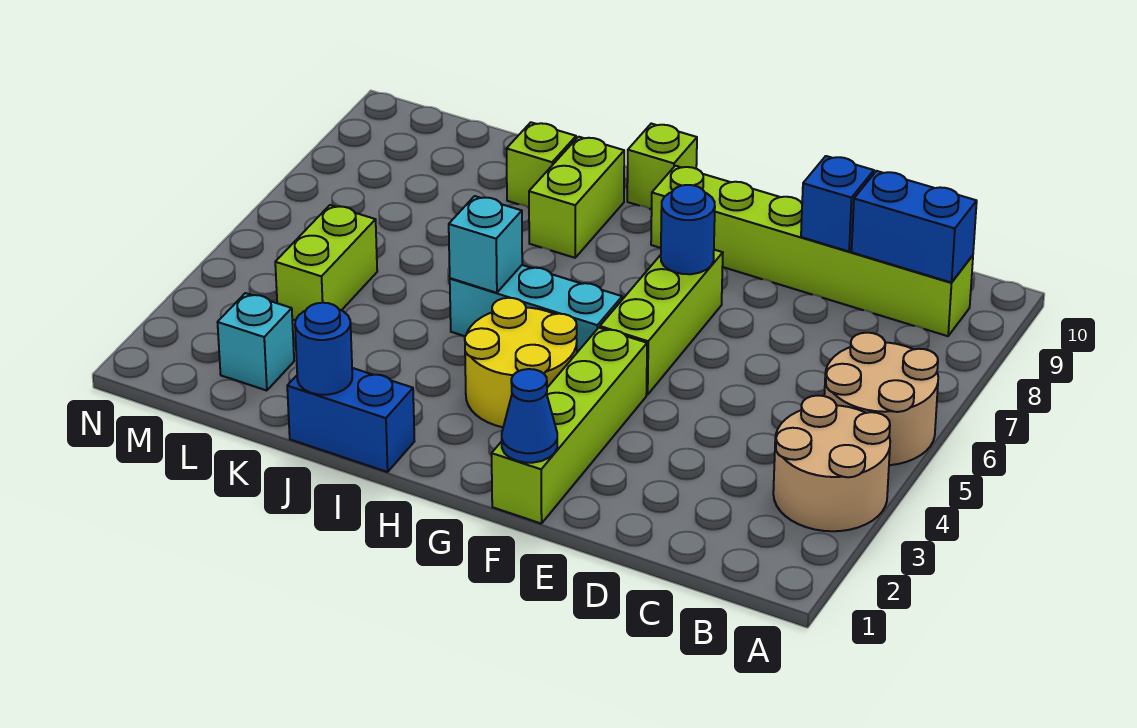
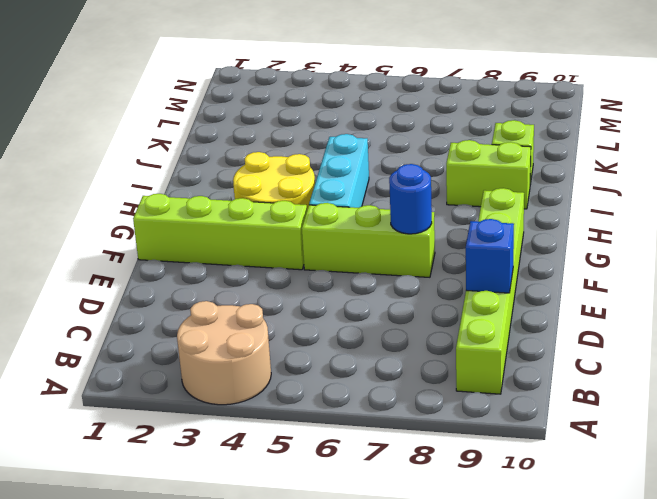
none -> tan round brick A5:B6 level 1
none -> lime brick H10 level 1
none -> blue brick I1:J1 level 1

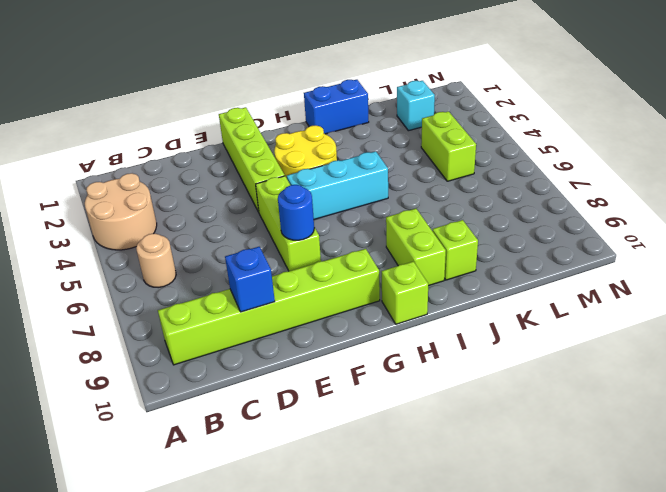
tan round brick B6 level 1 -> tan round brick A5:B6 level 1
none -> blue brick B9:C9 level 2
none -> blue cone F1 level 2
none -> cyan brick I5 level 2

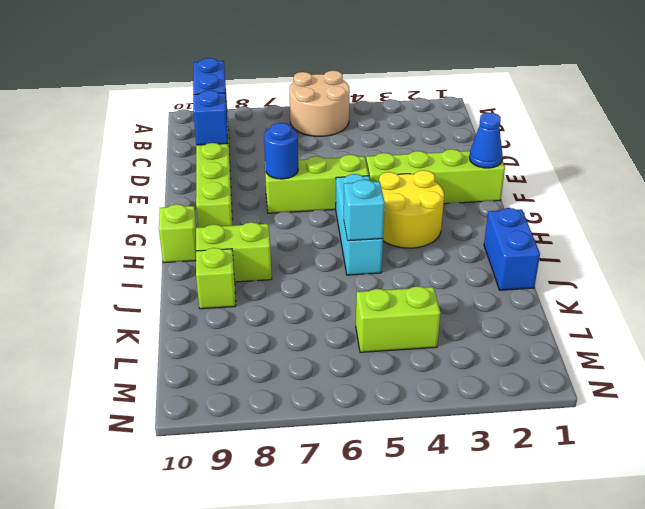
none -> tan round brick A3:B4 level 1
none -> cyan brick L2 level 1
none -> blue round brick J1 level 2

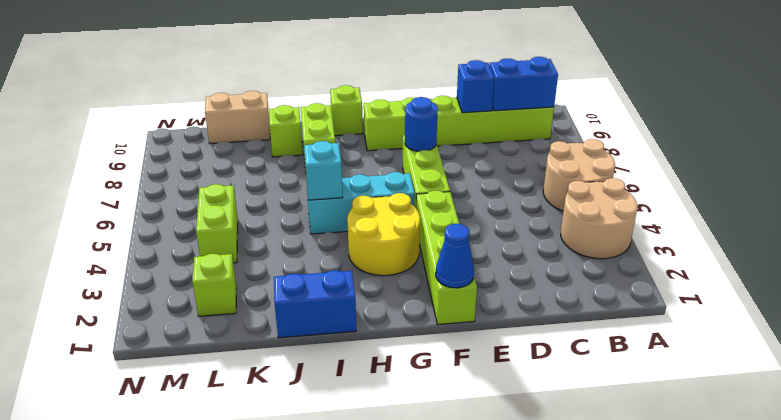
tan brick K10:L10 level 1 -> none
lime brick L2 level 1 -> cyan brick L2 level 1
none -> blue round brick J1 level 2

